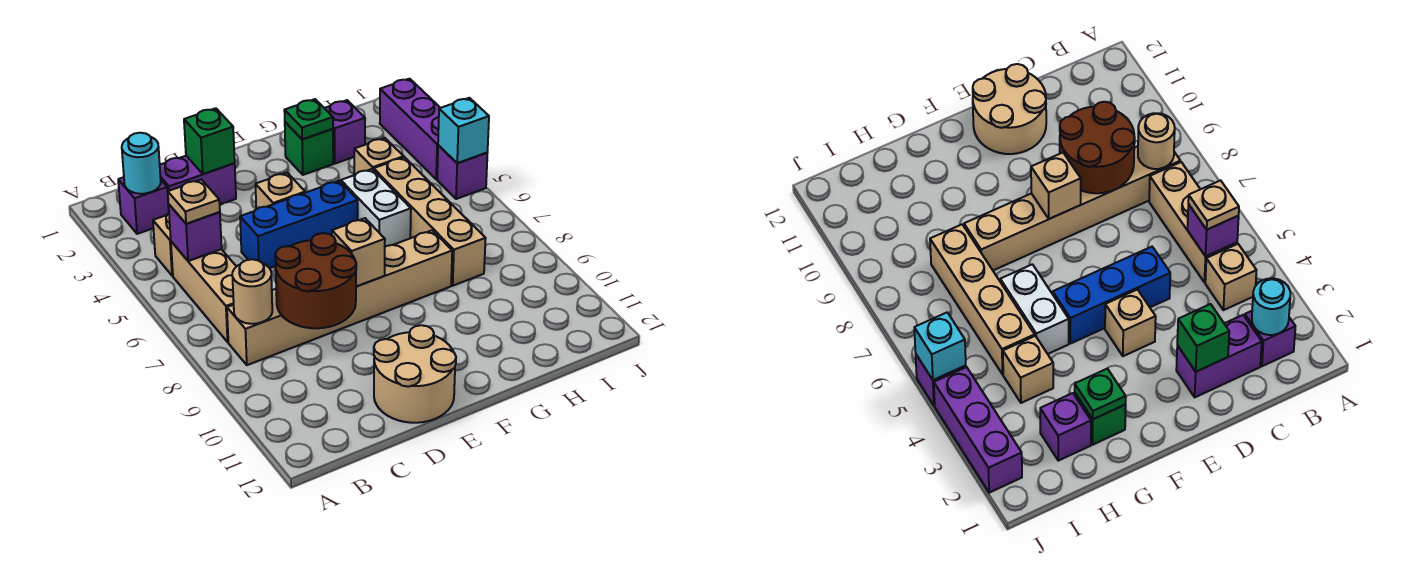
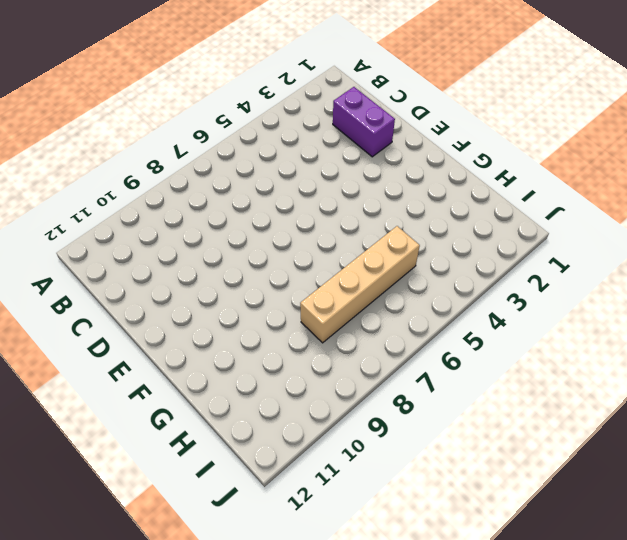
none -> purple brick B2 level 1
none -> tan brick B4 level 1
none -> tan brick B5:B7 level 1

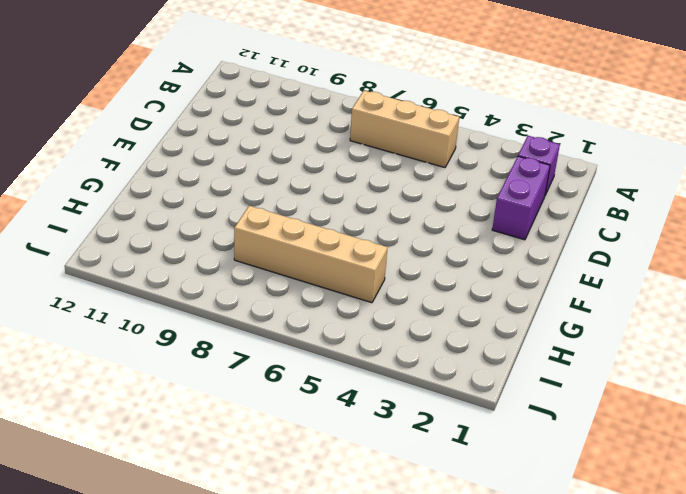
none -> tan brick B4 level 1
none -> tan brick B8:G8 level 1
none -> blue brick D5:F5 level 1

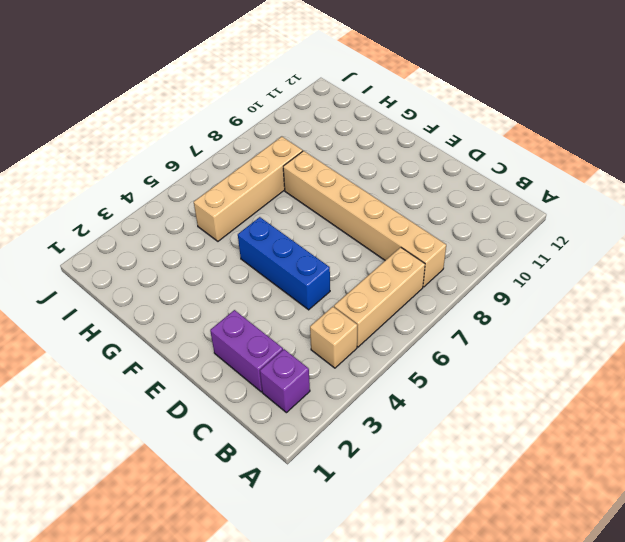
none -> tan round brick D11:E12 level 1
none -> tan brick E4 level 1
none -> green brick G2 level 1

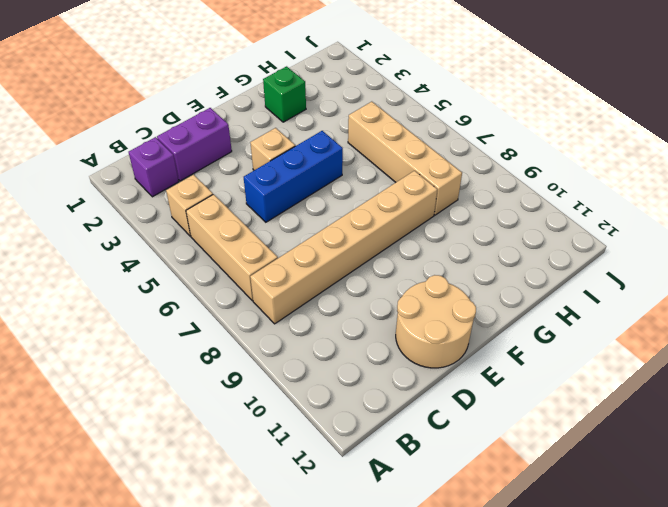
none -> white brick G5:G6 level 1
none -> purple brick H2 level 1
none -> tan brick H4 level 1

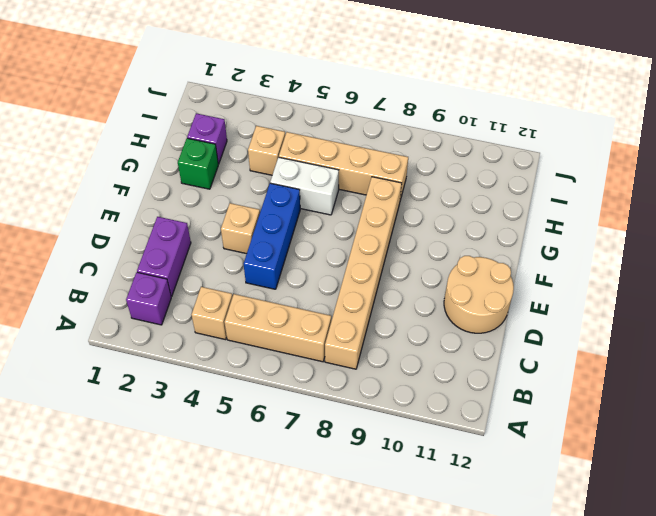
none -> purple brick J2:J4 level 1
none -> purple brick J5 level 1
none -> cyan round brick B2 level 2

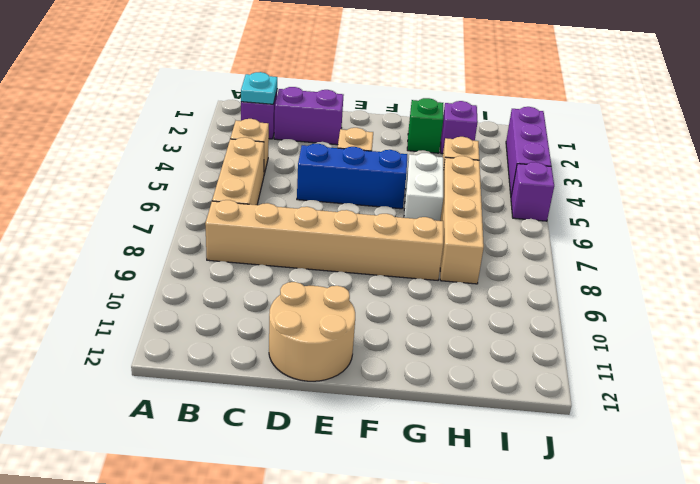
cyan plate B2 level 2 -> cyan round brick B2 level 2
none -> purple brick B5 level 2
none -> tan round brick B8 level 2
none -> brown round brick C8:D9 level 2

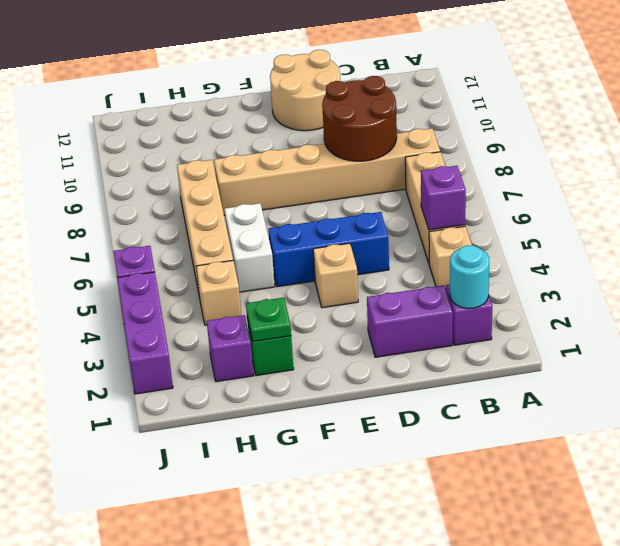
none -> tan round brick B8 level 2
none -> green brick D2 level 2
none -> tan brick E8 level 2

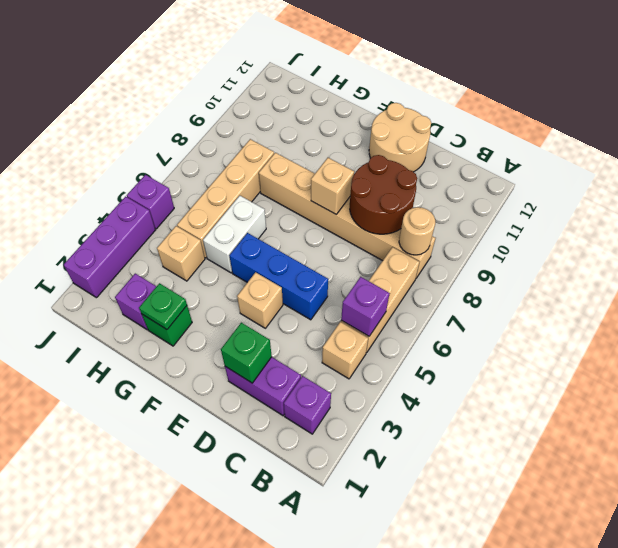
none -> cyan round brick B2 level 2
none -> cyan brick J5 level 2
none -> tan plate B5 level 3

